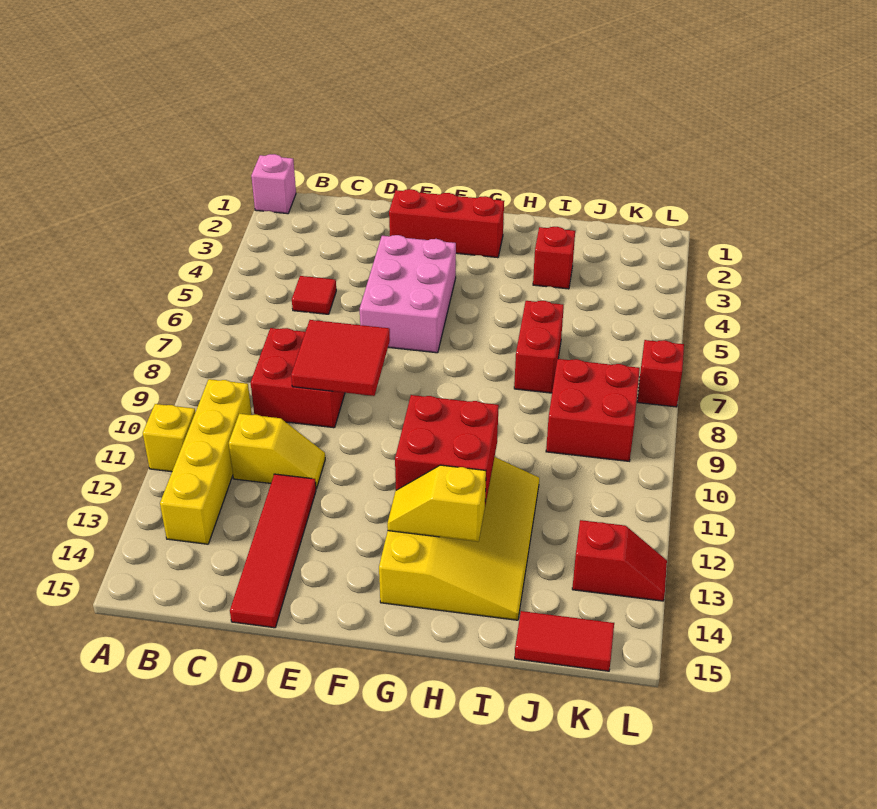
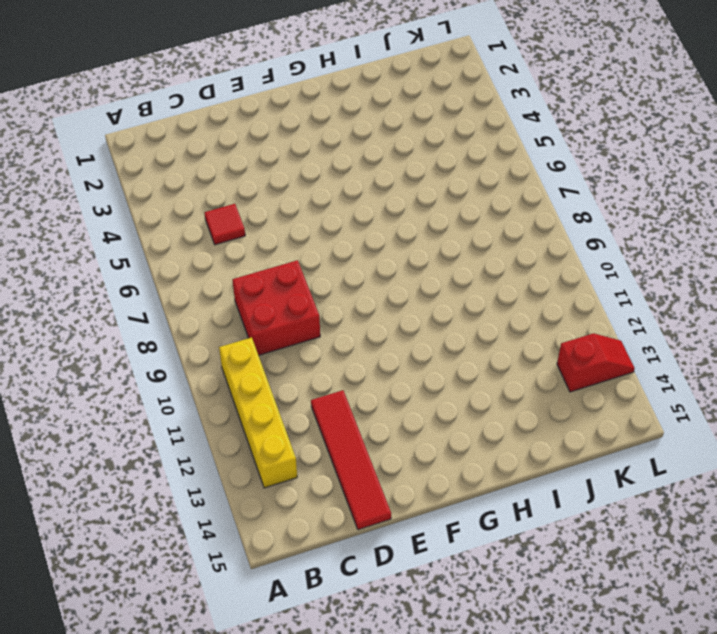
none -> pink brick A1 level 1
none -> yellow brick A11 level 1
none -> yellow slope C11:D11 level 1 top C

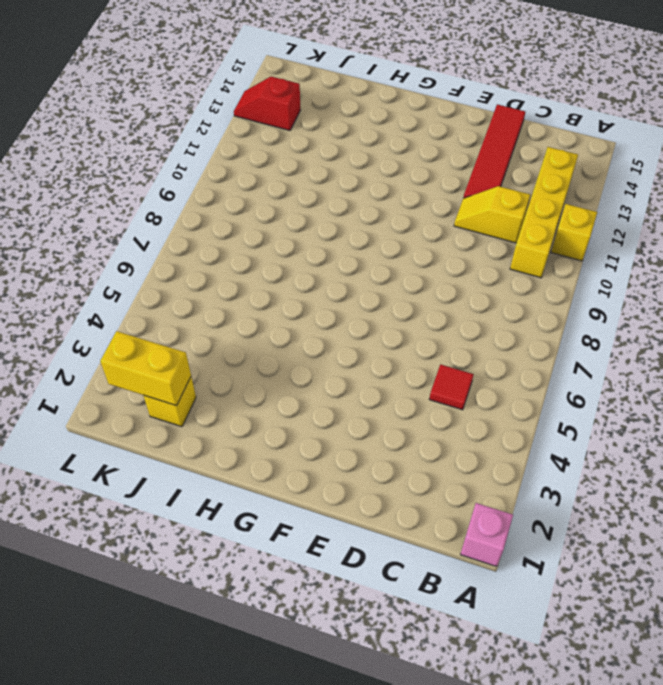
yellow brick J2 level 1 -> none
yellow brick J2:K2 level 2 -> none
none -> red brick C8:D9 level 1
none -> red brick E2:G2 level 1
none -> pink brick E4:F6 level 1

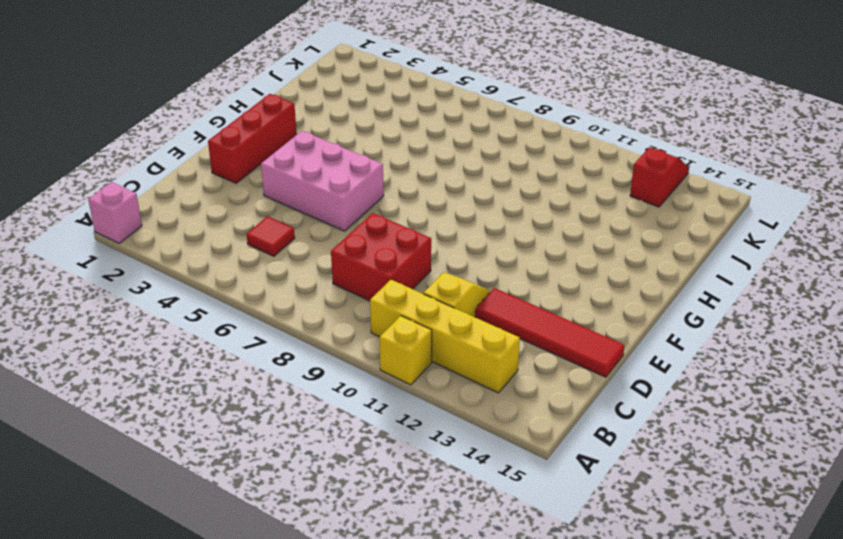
none -> yellow slope G11:I14 level 1 top G
none -> red brick I3 level 1
none -> red brick I6:I7 level 1

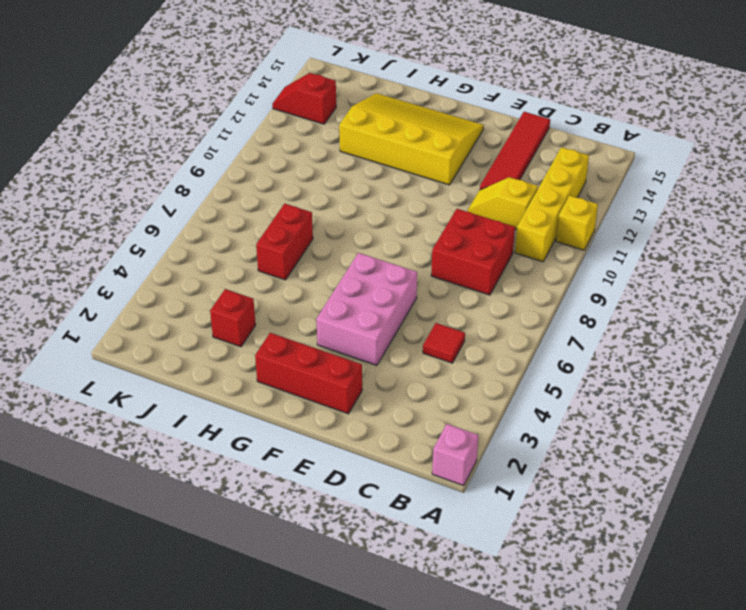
yellow slope F12:I14 level 1 top 12 -> yellow slope G11:I14 level 1 top G
none -> red brick J8:K9 level 1
none -> red tile J15:K15 level 1
none -> red brick L7 level 1

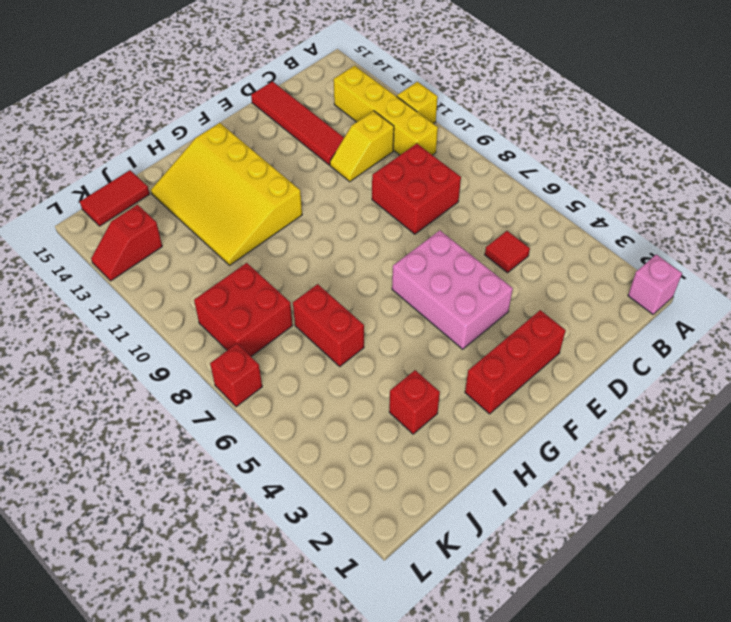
none -> red tile D8:E9 level 2
none -> red brick G11:H12 level 2
none -> yellow slope G13:H13 level 2 top H

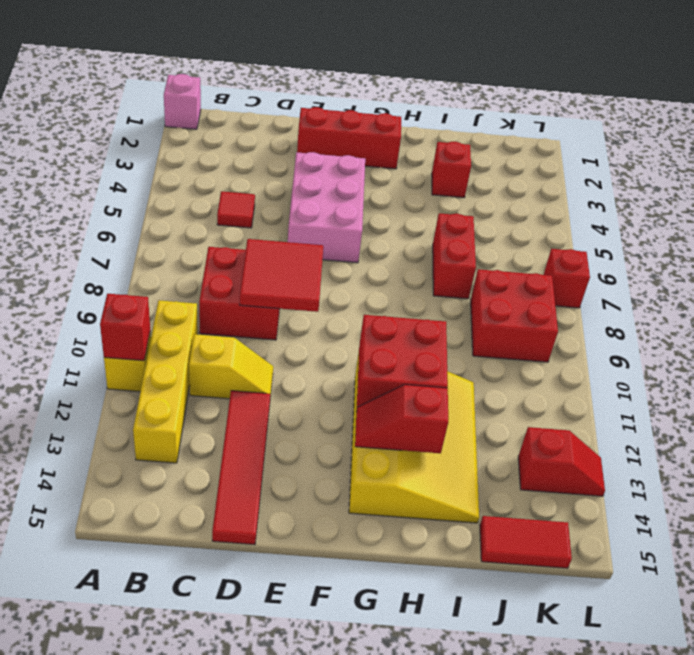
red brick A11 level 2 -> none
red slope G13:H13 level 2 top H -> yellow slope G13:H13 level 2 top H

